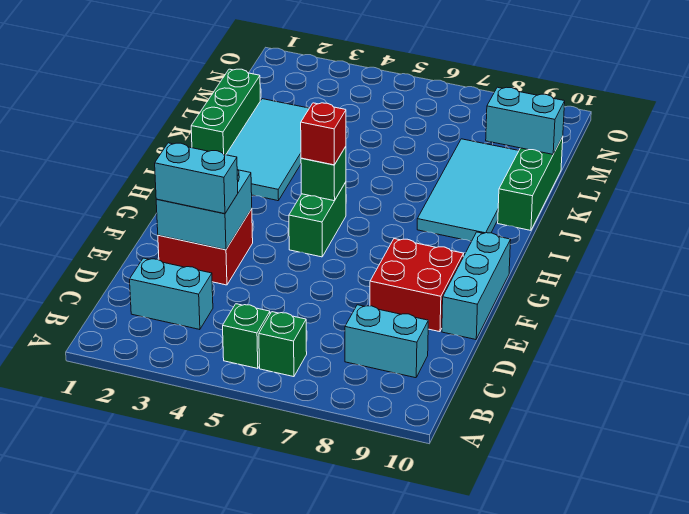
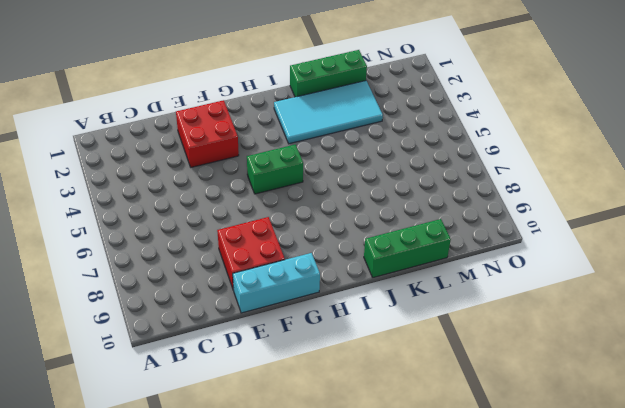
none -> green brick B5 level 1
none -> green brick B6 level 1
none -> cyan brick C2:C3 level 1

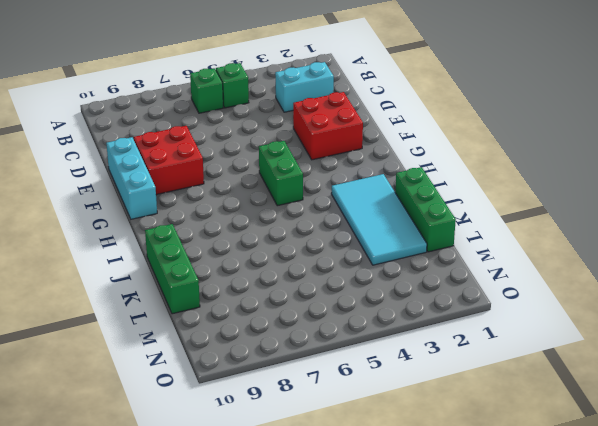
none -> cyan brick C8:C9 level 1
none -> cyan tile I8:L9 level 1
none -> cyan brick E2:F3 level 2

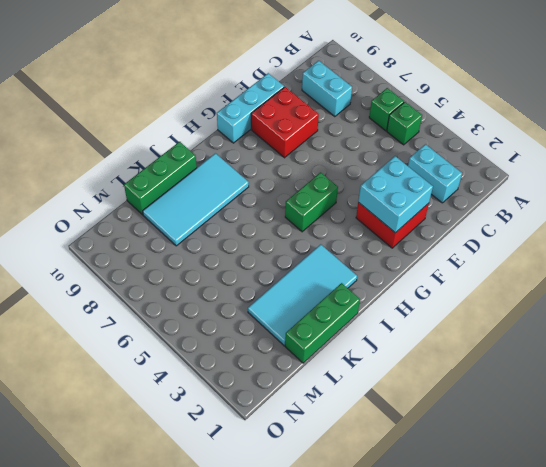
none -> green brick H5 level 2
none -> cyan brick L9:L10 level 2
none -> cyan brick E2:E3 level 3

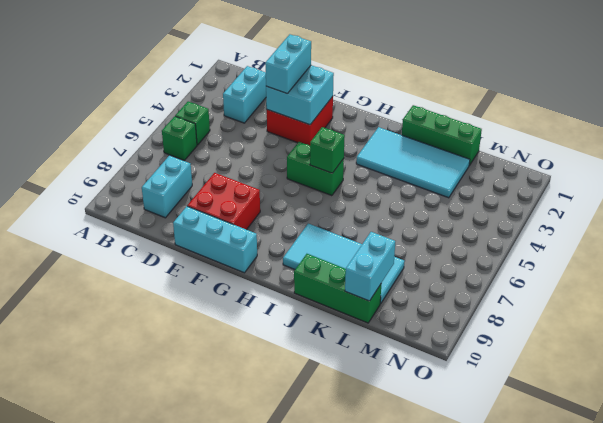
none -> red brick H5 level 3

